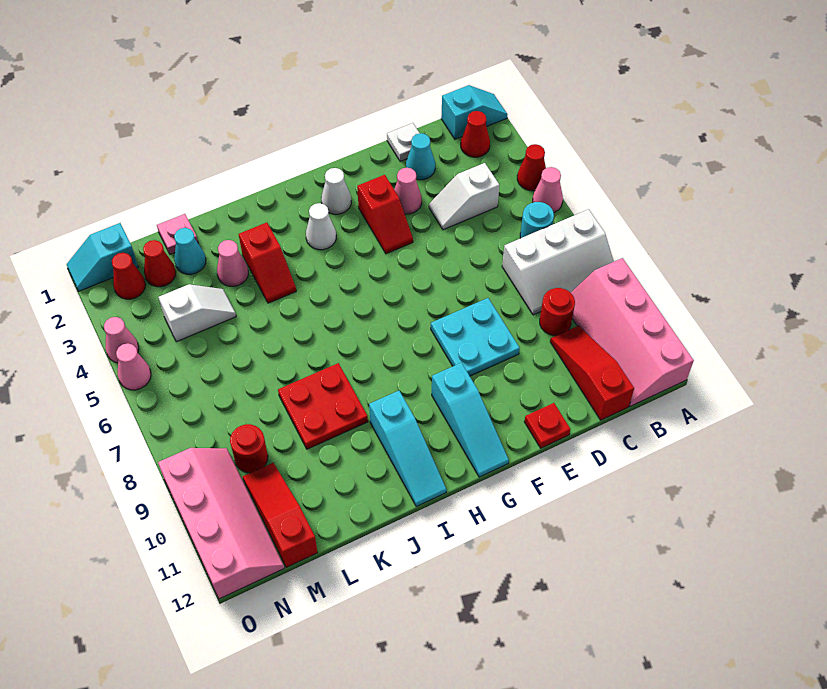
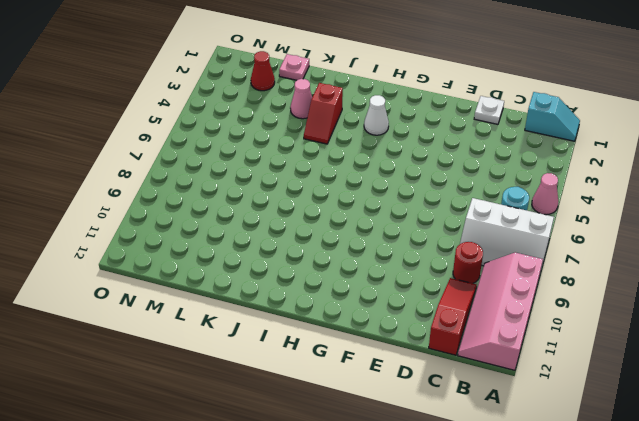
none -> red cone A4 level 1
none -> red cone B2 level 1
none -> white slope C4:D4 level 1 top C
none -> cyan cone D2 level 1

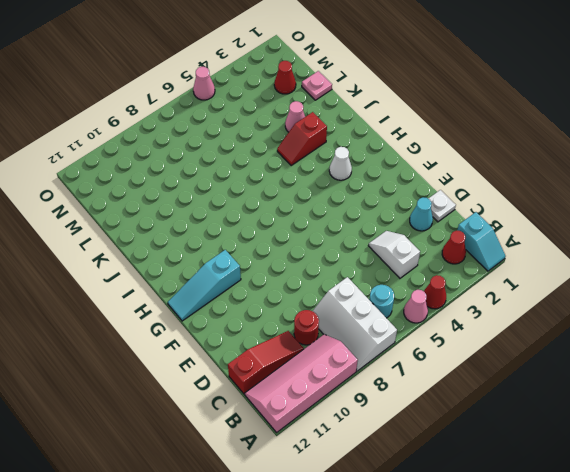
none -> pink cone E3 level 1
none -> cyan plate E8:F9 level 1
none -> red plate E12 level 1
none -> red slope F3:F4 level 1 top 3

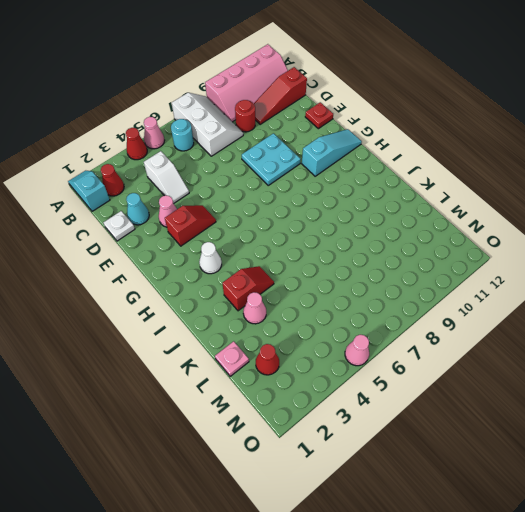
none -> white cone G2 level 1
none -> cyan slope I10:I12 level 1 top 10
none -> red plate J8:K9 level 1
none -> cyan cone L2 level 1

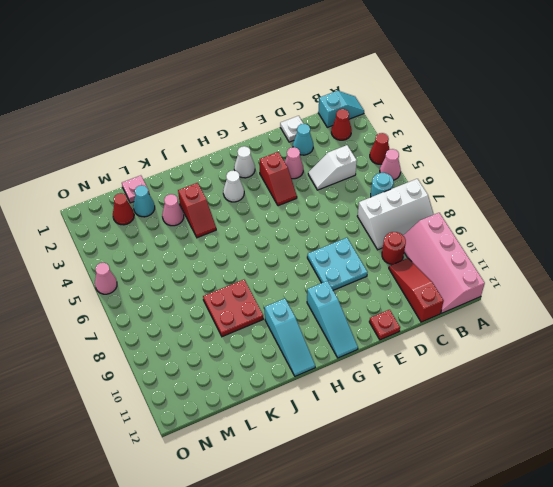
none -> white slope L4:M4 level 1 top M
none -> red round brick M9 level 1
none -> red slope M10:M12 level 1 top 12
none -> cyan slope N1:O1 level 1 top N

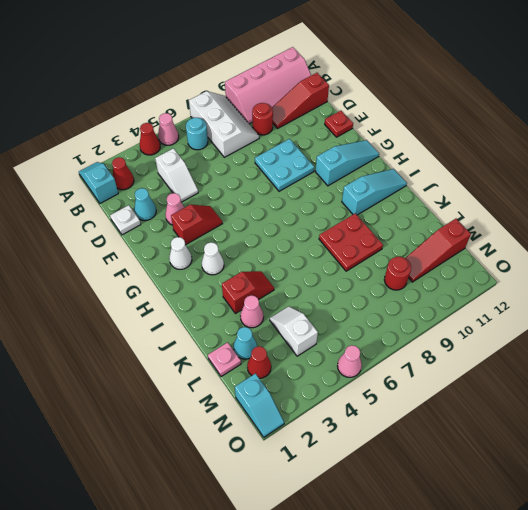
none -> red cone N2 level 1
none -> pink slope N9:O12 level 1 top O
none -> pink cone O4 level 1

